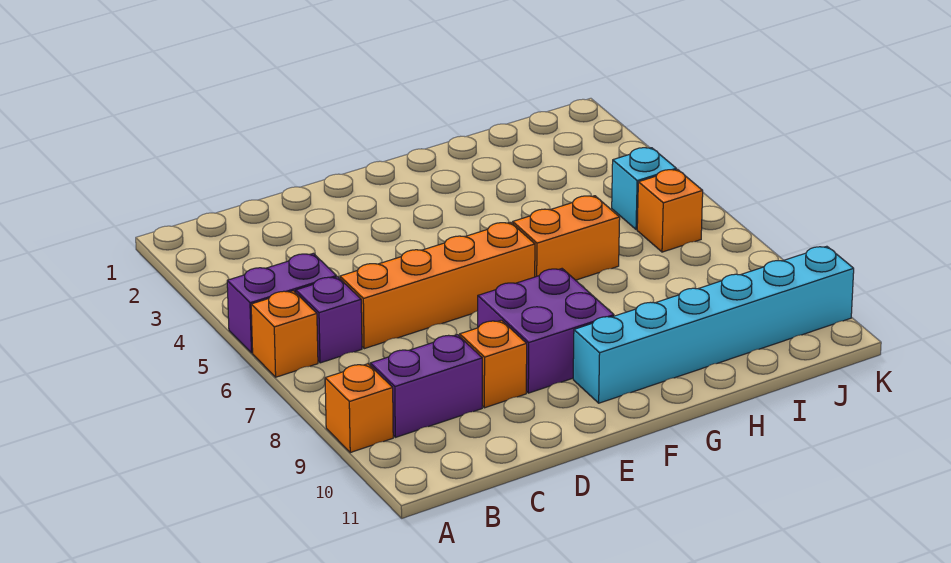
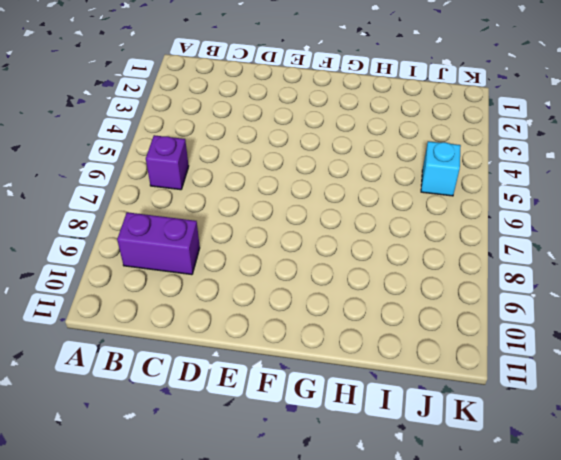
none -> purple brick A5:B5 level 1
none -> orange brick A6 level 1
none -> orange brick A9 level 1

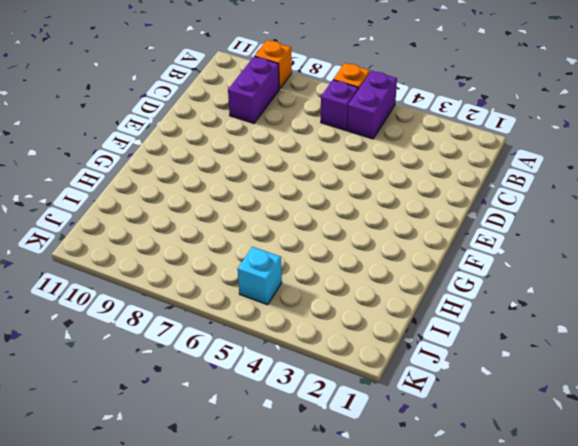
none -> orange brick C6:F6 level 1
none -> orange brick D9 level 1
none -> purple brick E8:F9 level 1

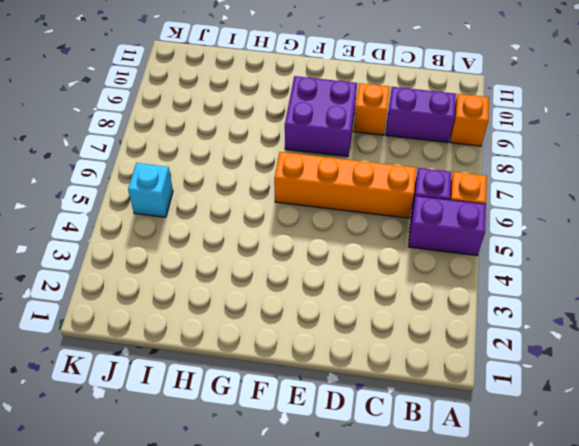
none -> cyan brick F10:K10 level 1
none -> orange brick G6:H6 level 1
none -> orange brick J6 level 1

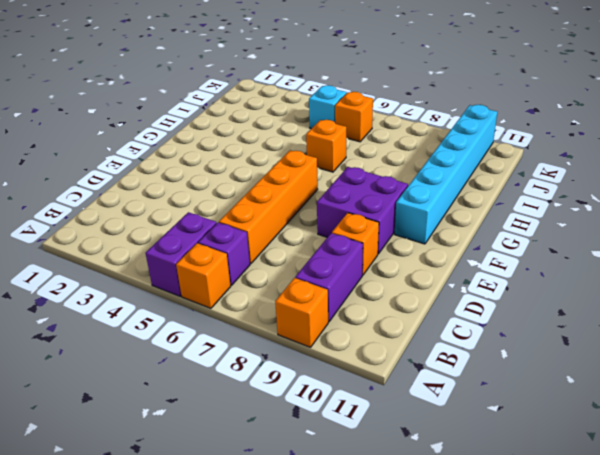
orange brick H6 level 1 -> orange brick G6:H6 level 1

